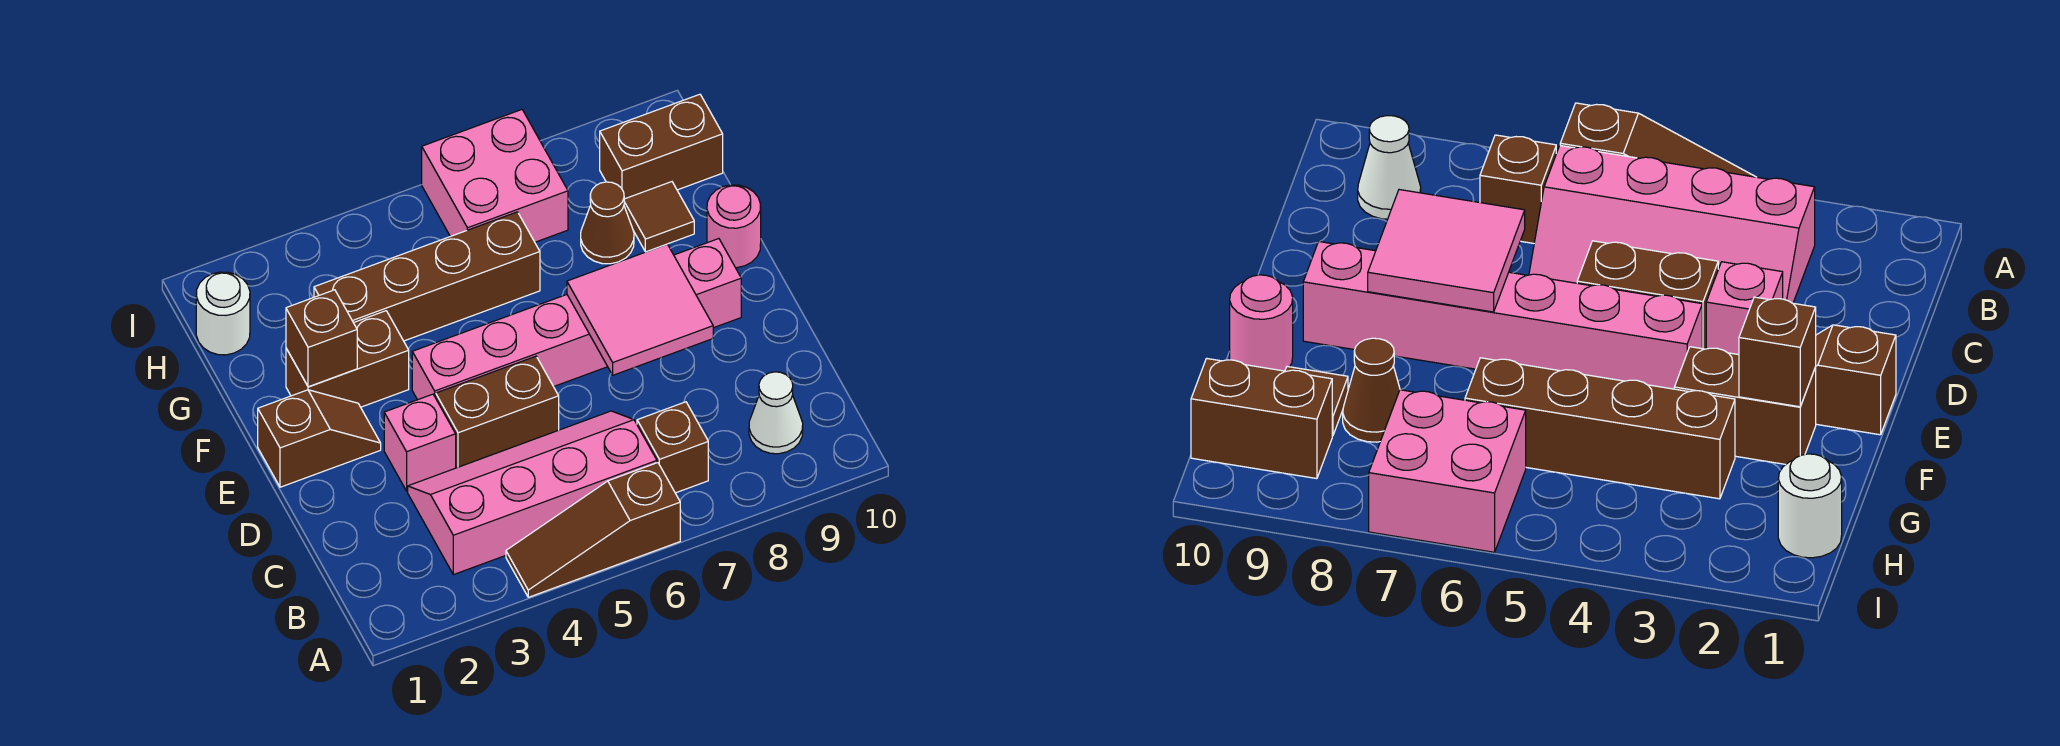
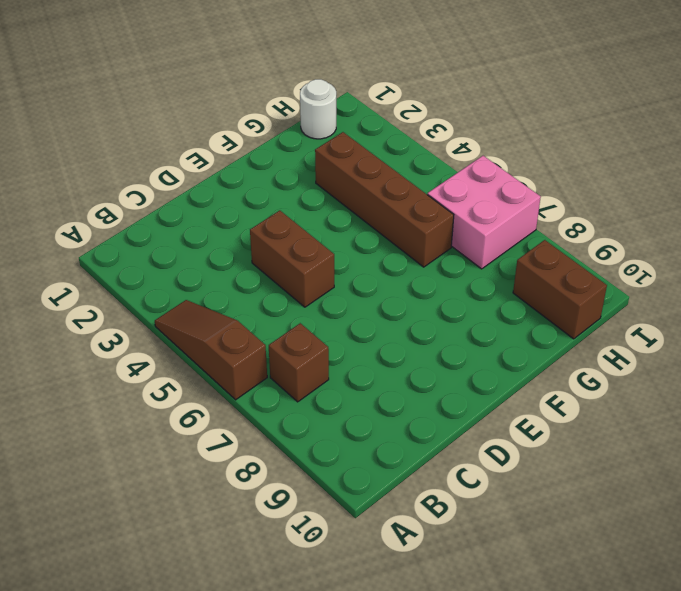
none -> pink slope B3:C6 level 1 top B
none -> white cone B9 level 1
none -> pink brick D3 level 1

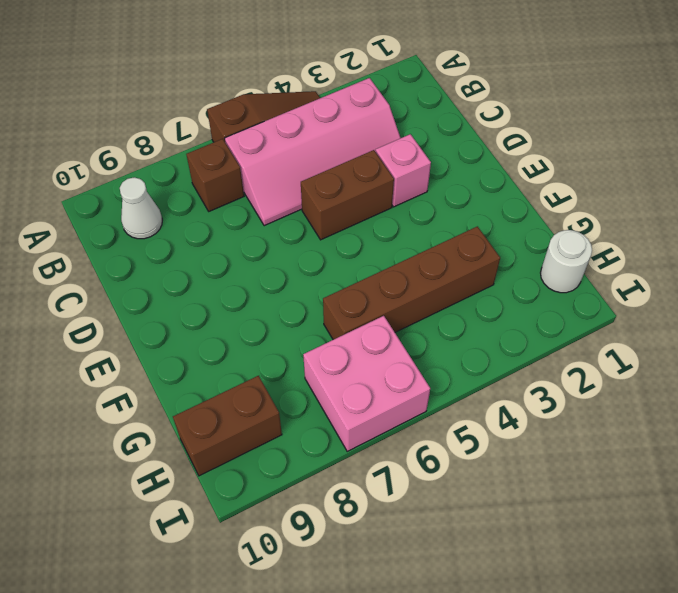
none -> brown slope E1:E2 level 1 top 1
none -> pink brick E4:E9 level 1
none -> brown brick F2:F3 level 1

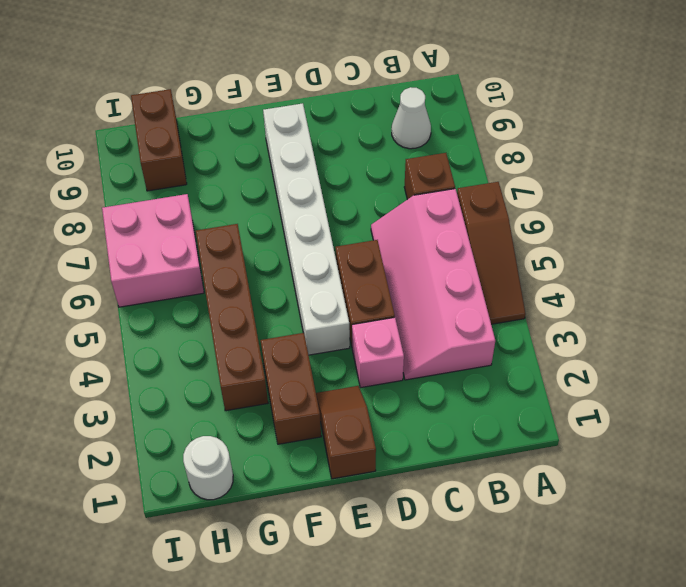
white brick E4:E9 level 1 -> pink brick E4:E9 level 1
none -> pink round brick F10 level 1
none -> brown cone G8 level 1
none -> brown tile G9 level 1

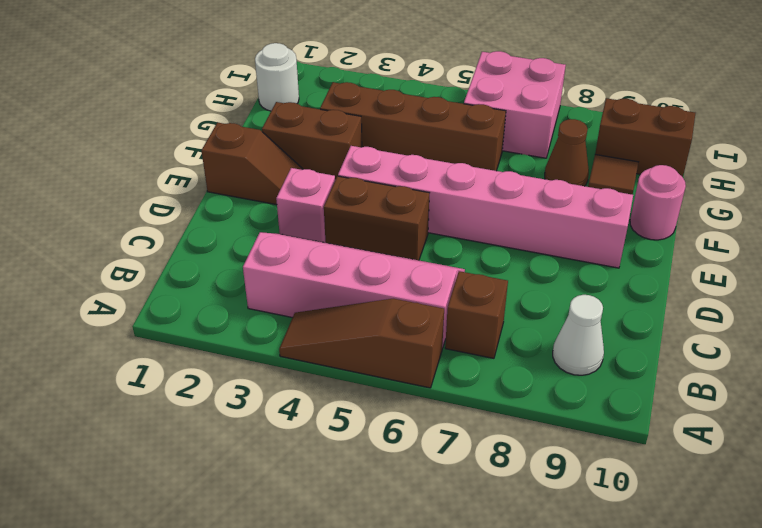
none -> pink tile D7:E8 level 2
none -> brown brick F2 level 2

